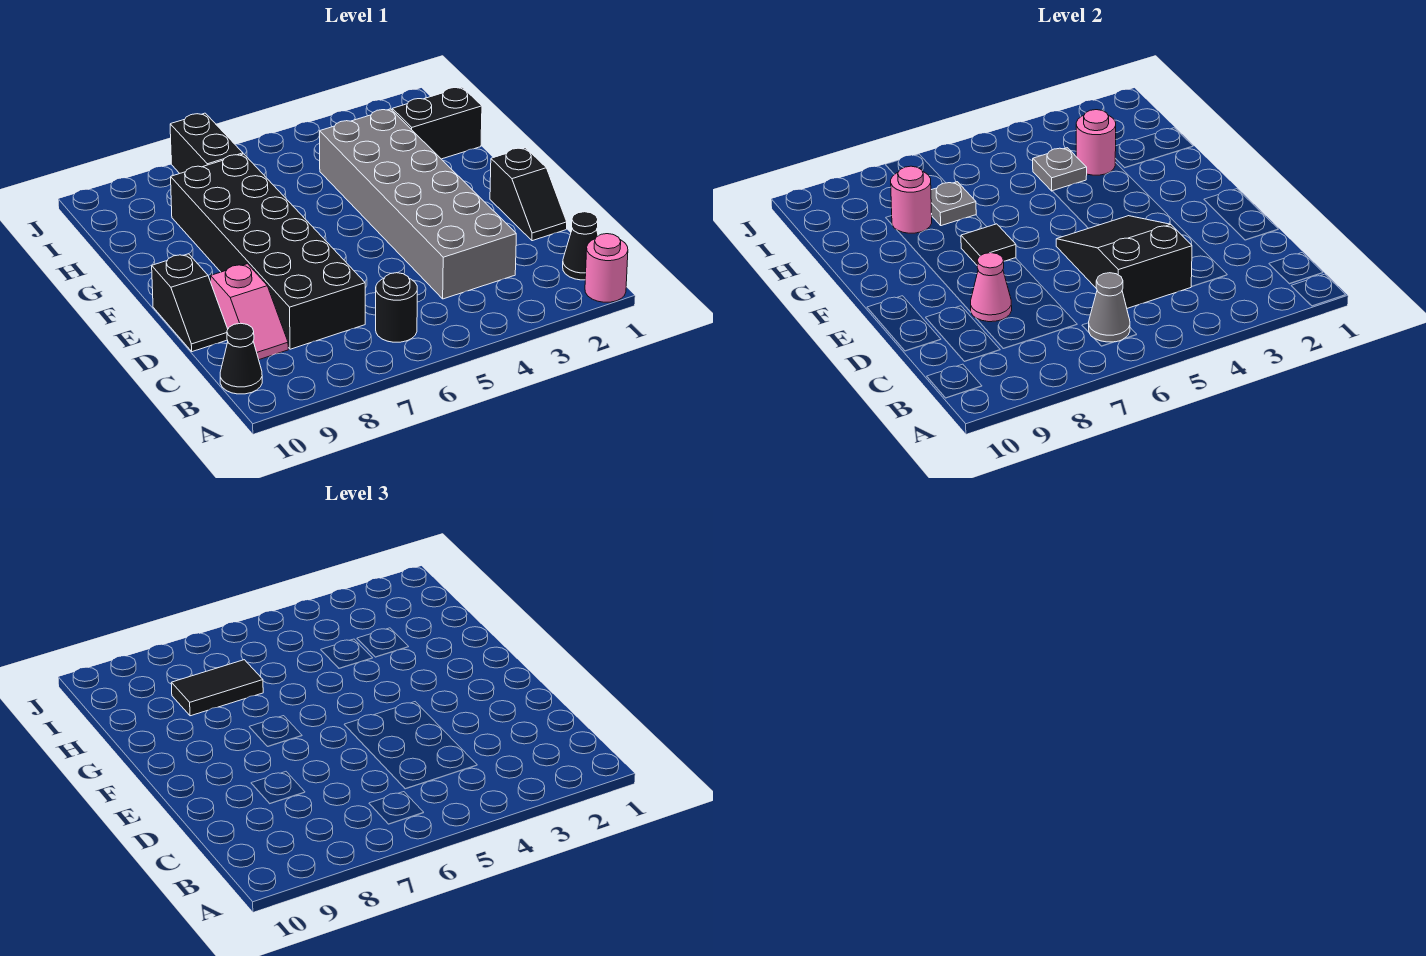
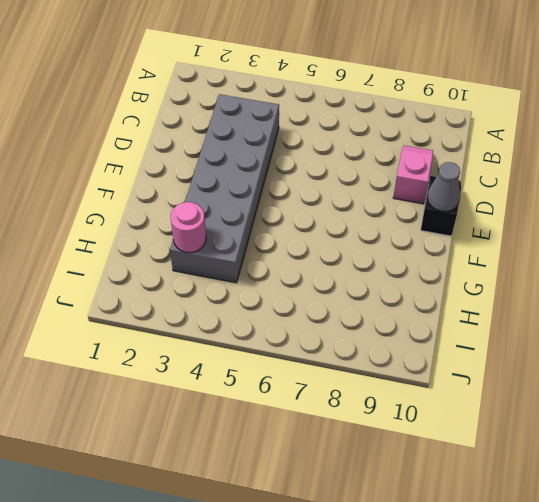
grey cone E10 level 2 -> grey cone B6 level 2
none -> pink round brick A1 level 1
none -> black cone B1 level 1
none -> black round brick B6 level 1

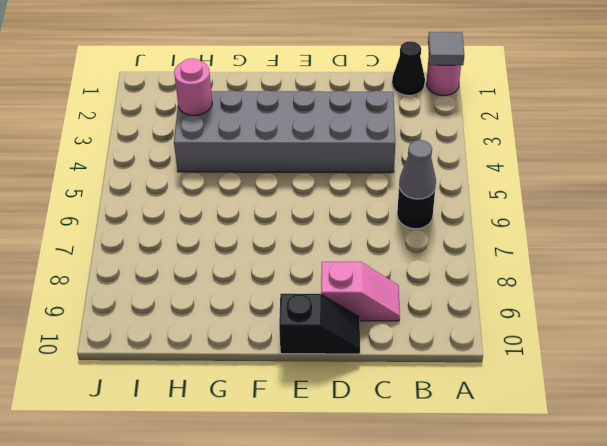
grey tile A1 level 2 -> none
none -> black cone B10 level 1
none -> black brick C7:H8 level 1
none -> black slope D1:E1 level 1 top E

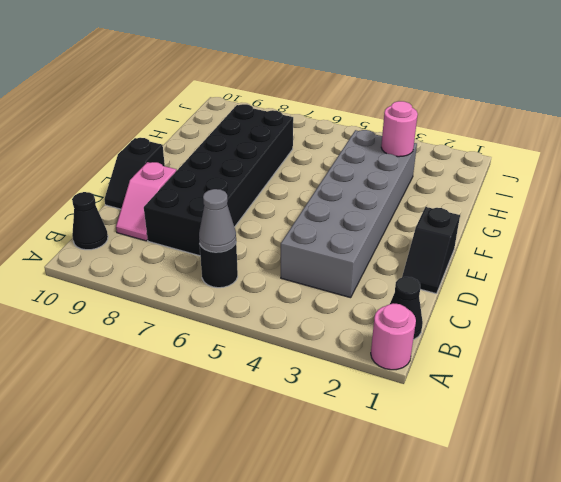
none -> black brick H1:H2 level 1
none -> black brick I7:J7 level 1
none -> black slope C4:E5 level 2 top C

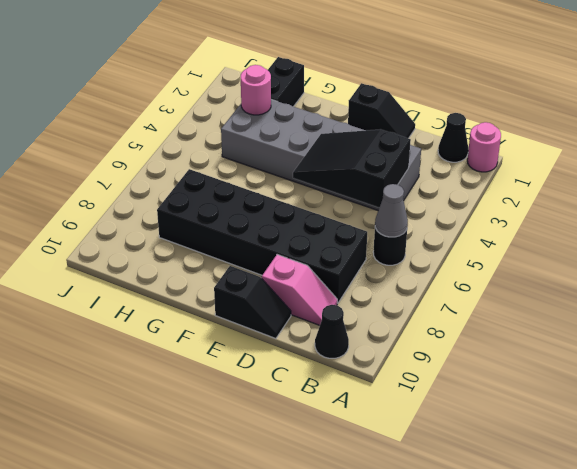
none -> black brick I7:J7 level 1
none -> pink cone D8 level 2
none -> black tile F7 level 2

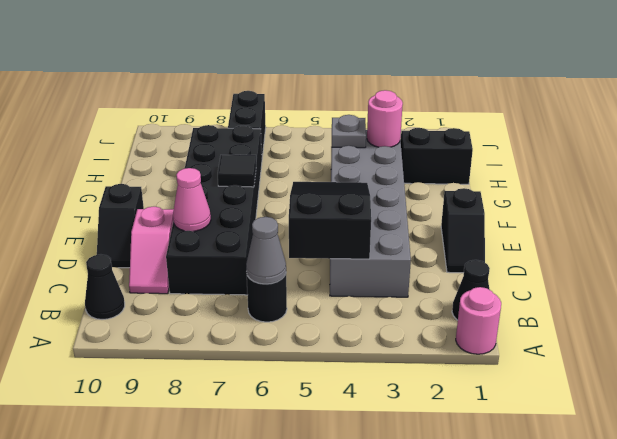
none -> grey plate H7 level 2
none -> pink round brick H8 level 2
none -> black tile H7:H8 level 3

